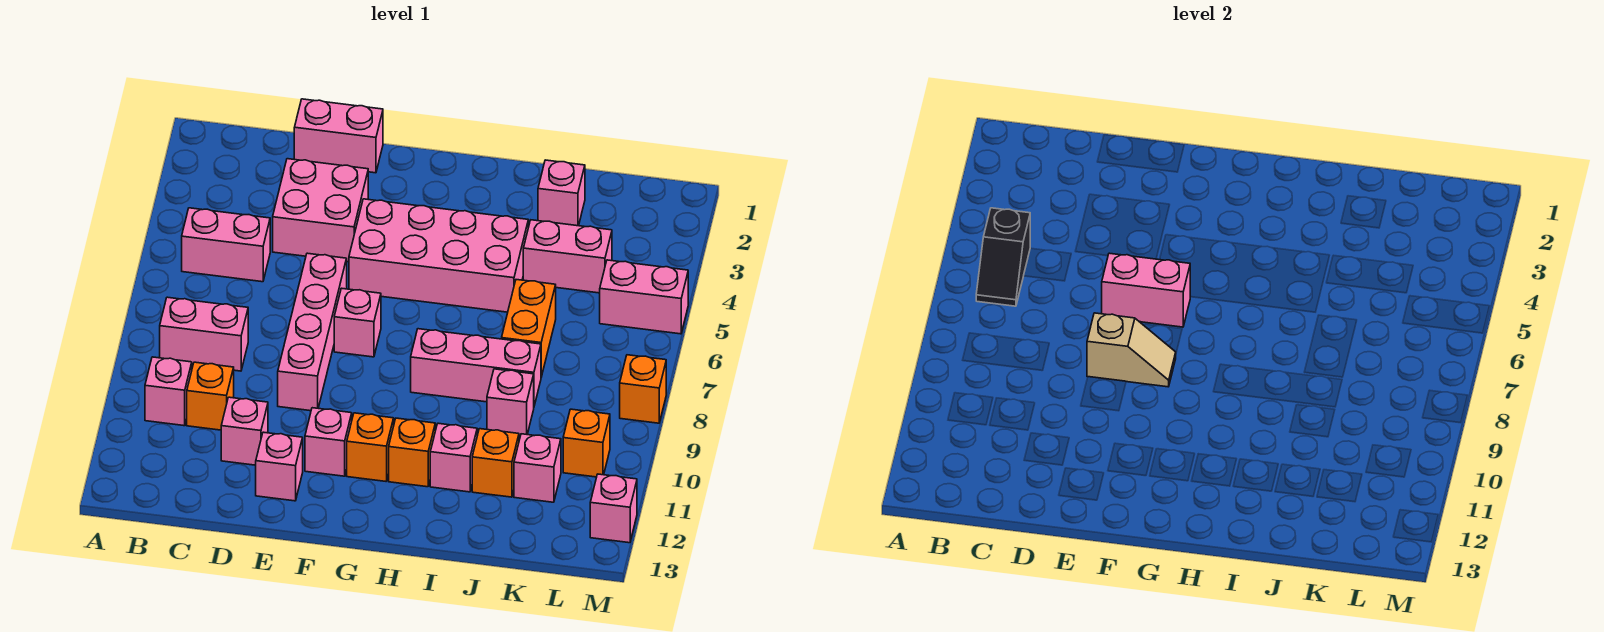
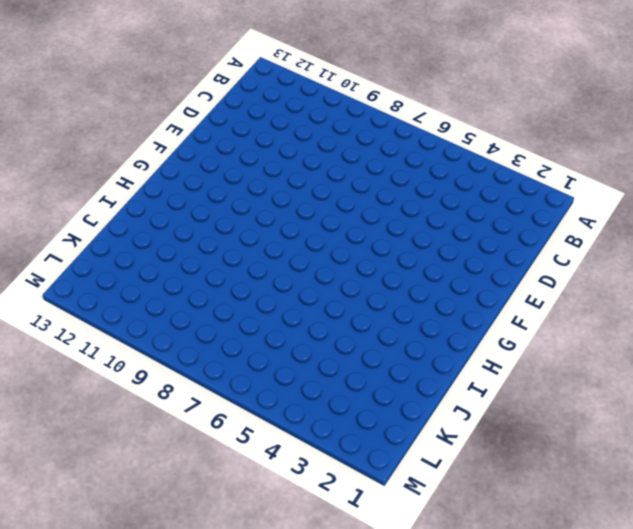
none -> pink brick B5:C5 level 1
none -> pink brick B8:C8 level 1
none -> pink brick B10 level 1

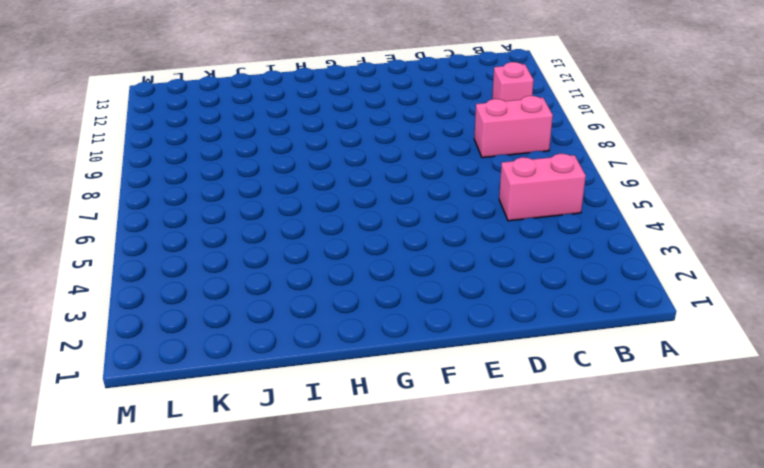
none -> orange brick C10 level 1
none -> pink brick D1:E1 level 1
none -> pink brick D3:E4 level 1

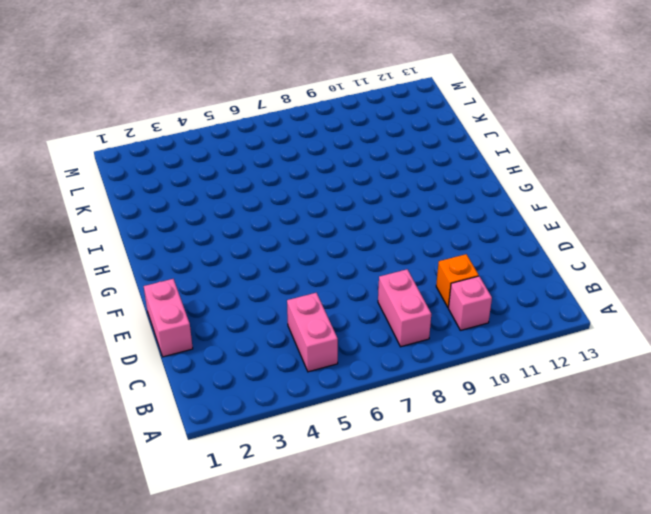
none -> pink brick D3:E4 level 1
none -> pink brick D11 level 1
none -> pink brick E6:E9 level 1

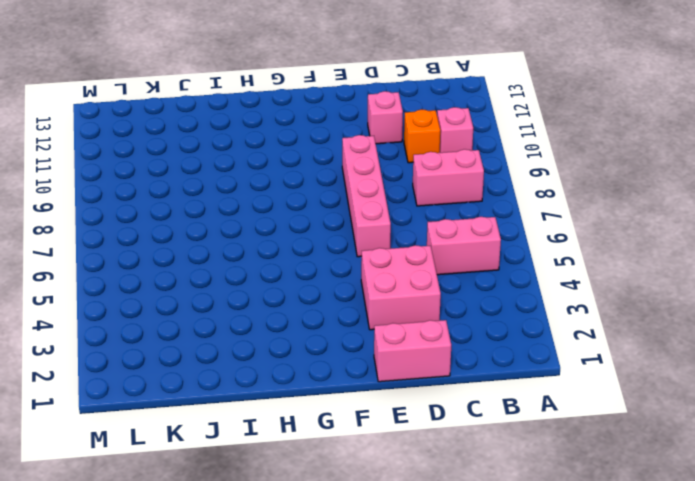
none -> pink brick E12 level 1
none -> pink brick F4:I5 level 1
none -> pink brick F7 level 1

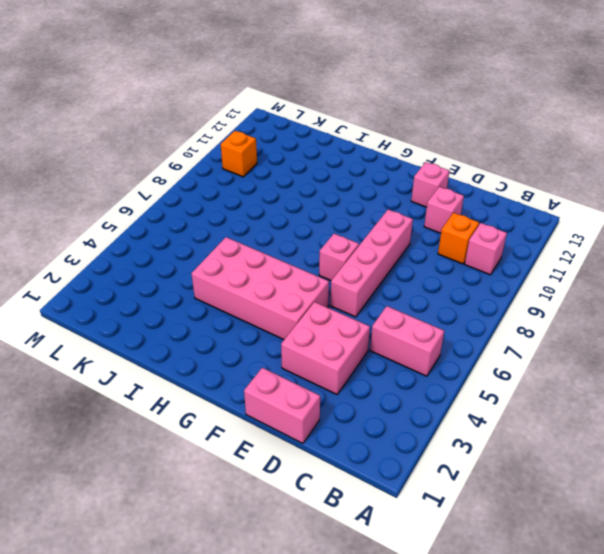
none -> pink brick B8:C8 level 1
none -> pink brick F11 level 1
none -> orange brick G11 level 1

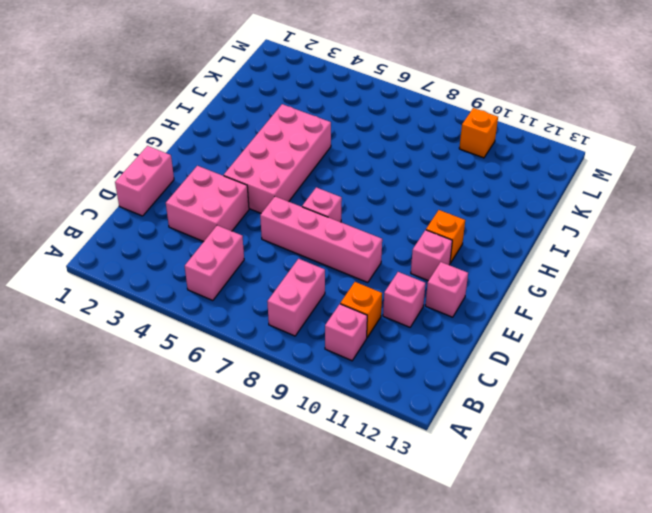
none -> pink brick H8:J8 level 1
none -> orange brick H11 level 1
none -> pink brick I11 level 1

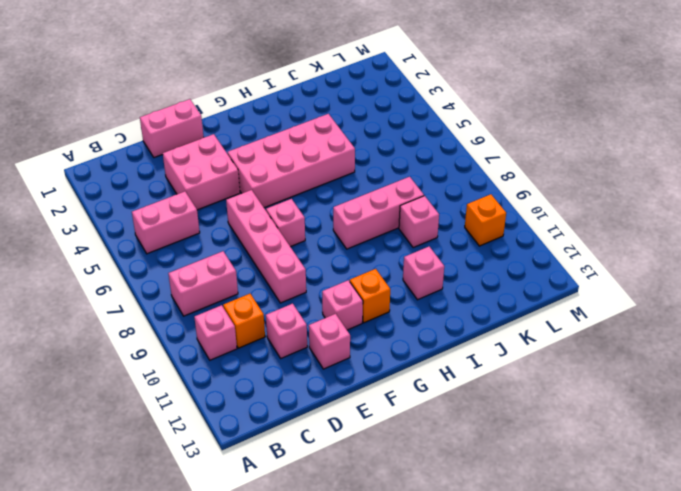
none -> orange brick H11 level 1
none -> pink brick J2 level 1
none -> pink brick J4:K4 level 1

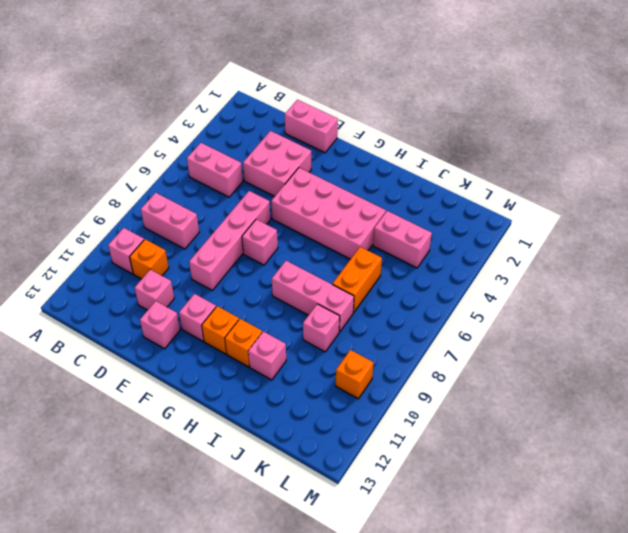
none -> pink brick J2 level 1
none -> orange brick J11 level 1
none -> pink brick K11 level 1

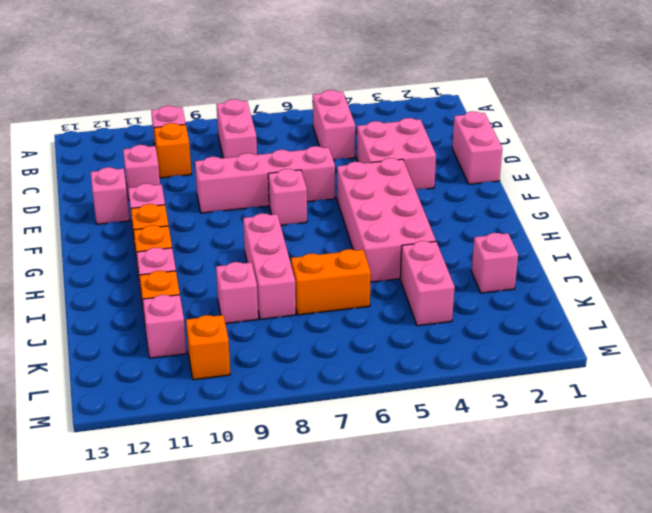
none -> pink brick L5:M5 level 1
none -> orange brick M8 level 1
none -> pink brick M12 level 1

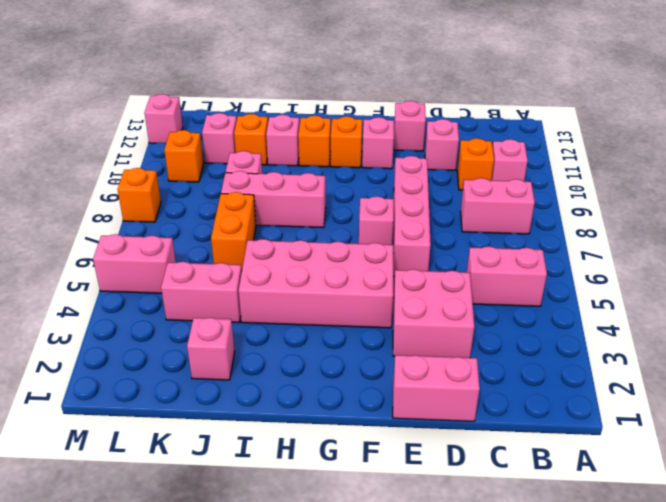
none -> black slope B5:B6 level 2 top 5
none -> pink brick E6:F6 level 2
none -> tan slope E8:F8 level 2 top E

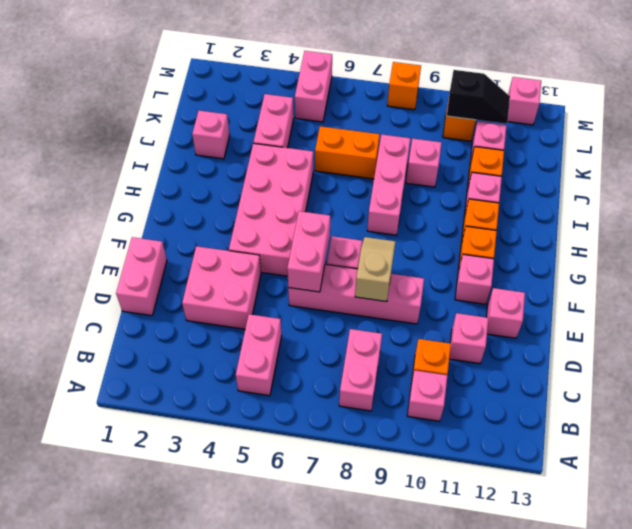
black slope L10:L11 level 2 top 10 -> black slope B5:B6 level 2 top 5

